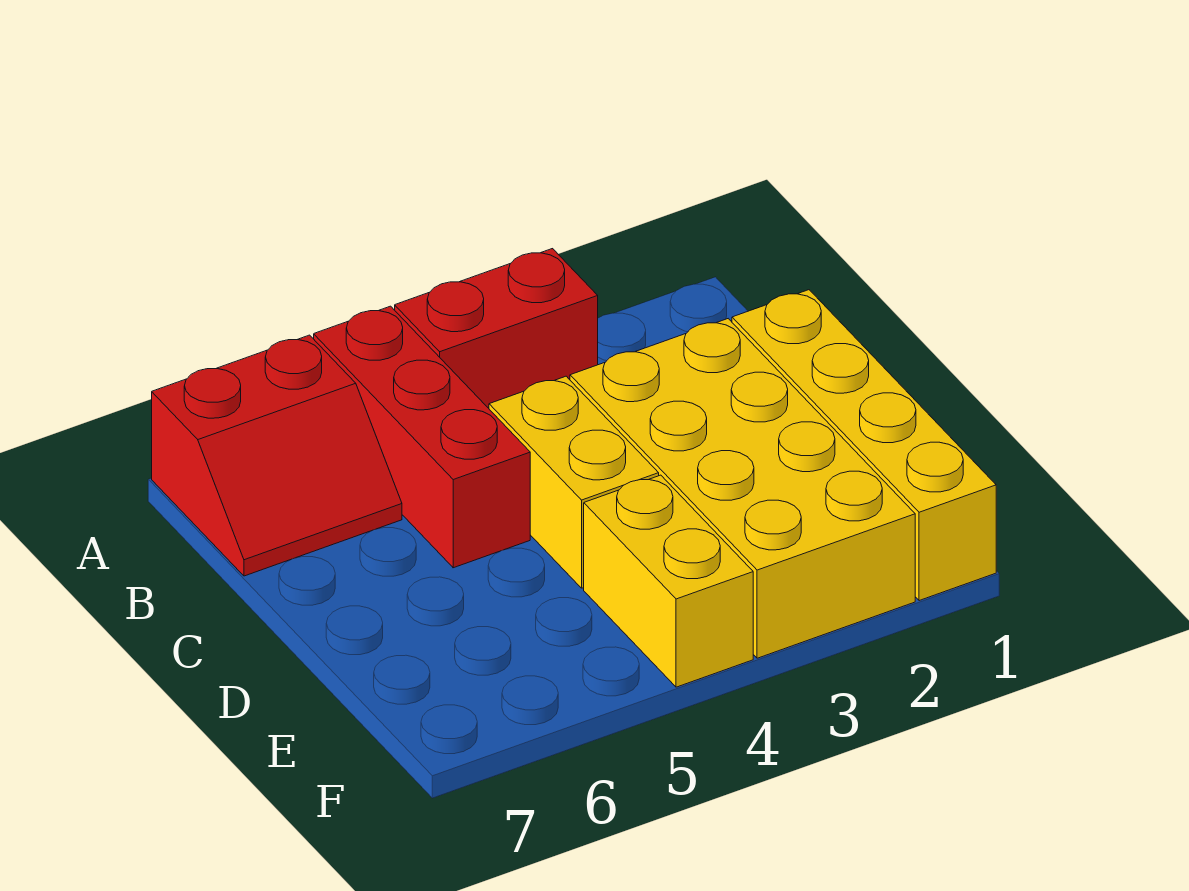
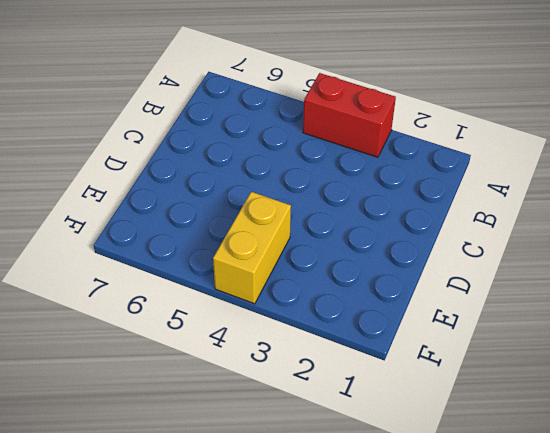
none -> red brick A5:C5 level 1
none -> red slope A6:B7 level 1 top A

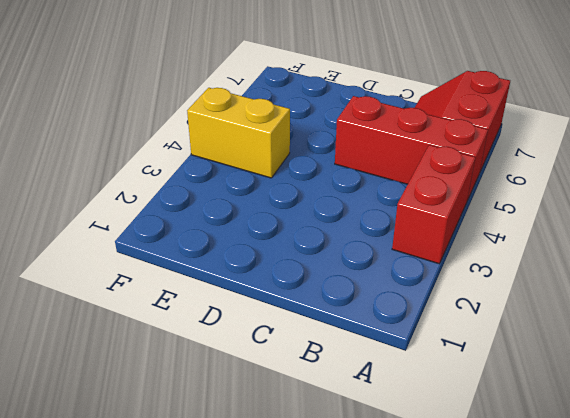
none -> yellow brick C1:F1 level 1
none -> yellow brick C2:F3 level 1

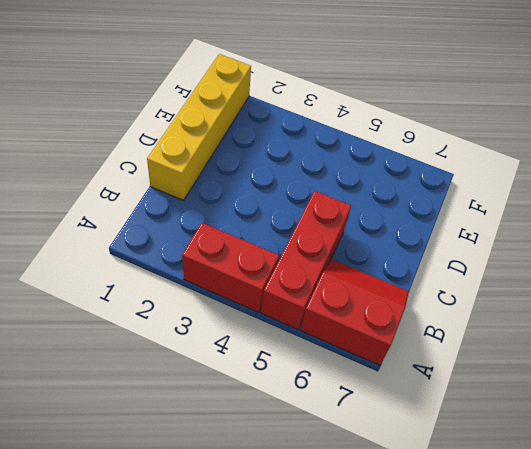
none -> yellow brick C2:F3 level 1
none -> yellow brick C4:D4 level 1

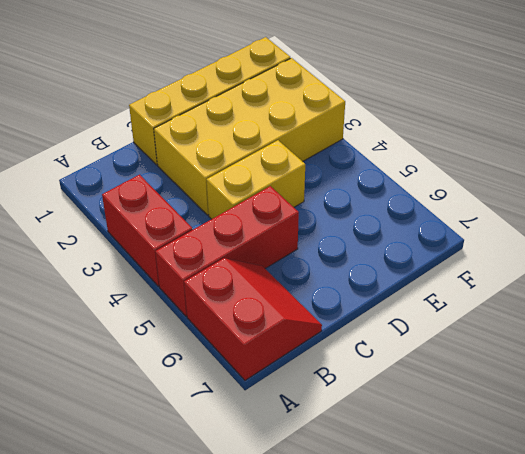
none -> yellow brick E4:F4 level 1

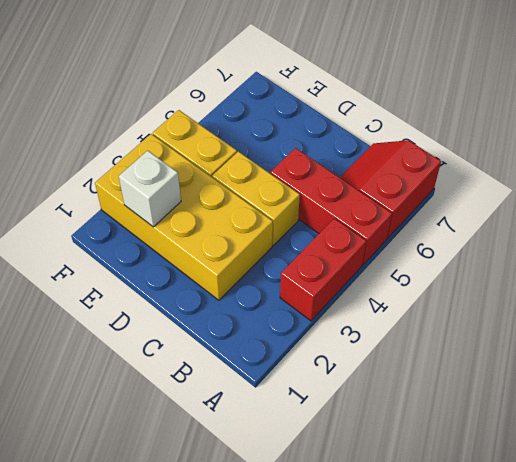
white brick E2 level 2 -> none
none -> yellow brick C1:F1 level 1

